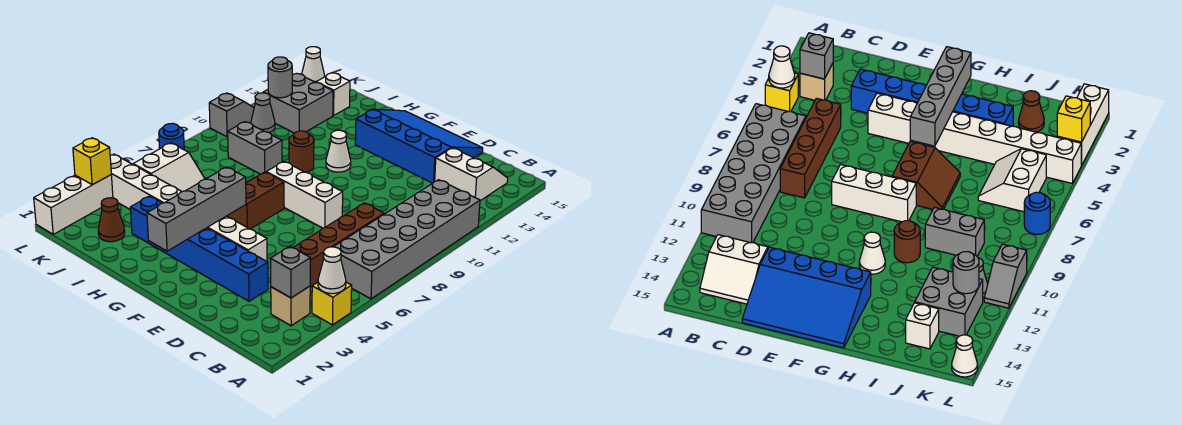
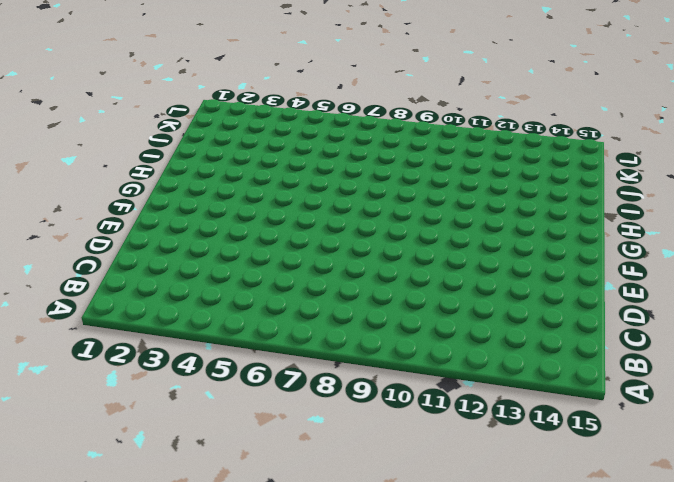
none -> yellow brick A4 level 1
none -> grey brick A6:B11 level 1
none -> tan brick B3 level 1

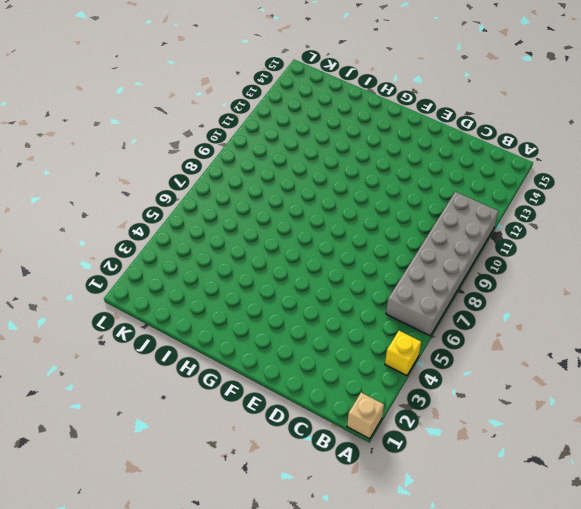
tan brick A1 level 1 -> tan brick B3 level 1
none -> white slope B13:C14 level 1 top 13
none -> brown brick C5:C8 level 1
none -> blue brick D3:I3 level 1

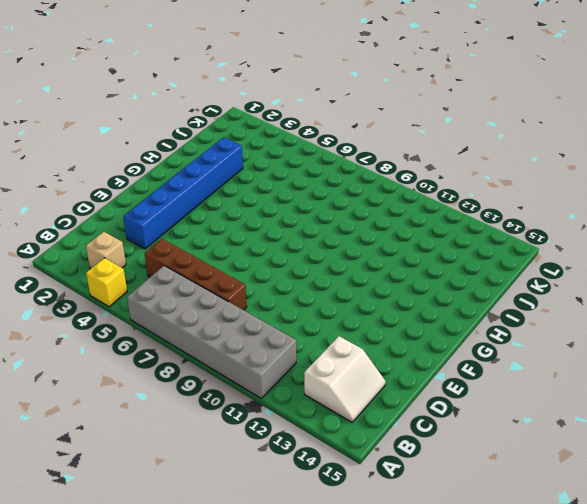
none -> blue slope D13:G15 level 1 top 13
none -> white brick E4:L4 level 1
none -> white brick E8:G8 level 1

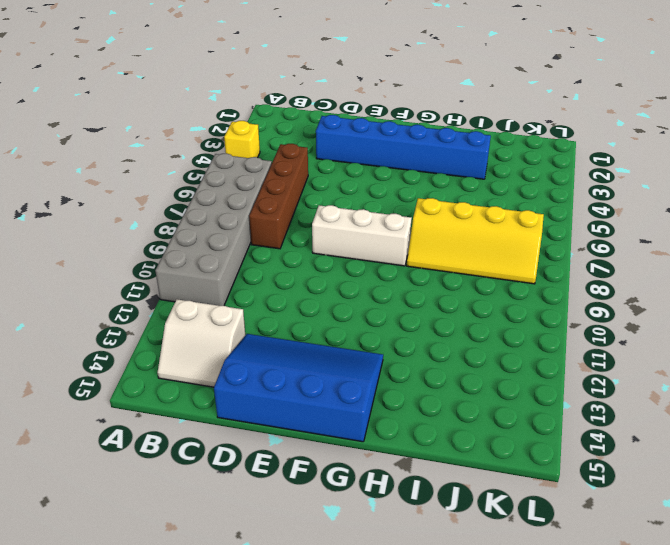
blue slope D13:G15 level 1 top 15 -> blue slope D13:G15 level 1 top 13
yellow slope H7:K8 level 1 top 7 -> brown slope G6:H7 level 1 top G
none -> tan brick B3 level 1
none -> white brick E4:L4 level 1
none -> white cone G11 level 1

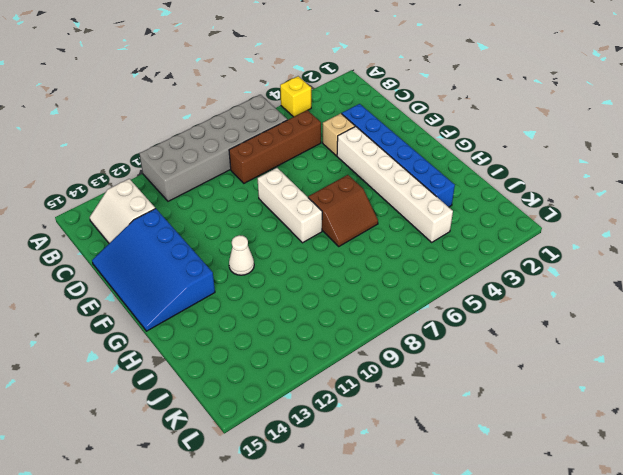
tan brick D4 level 1 -> tan brick B3 level 1
white brick E4:J4 level 1 -> white brick E4:L4 level 1
none -> brown round brick H10 level 1
none -> grey brick I9:J9 level 1
none -> brown cone J2 level 1

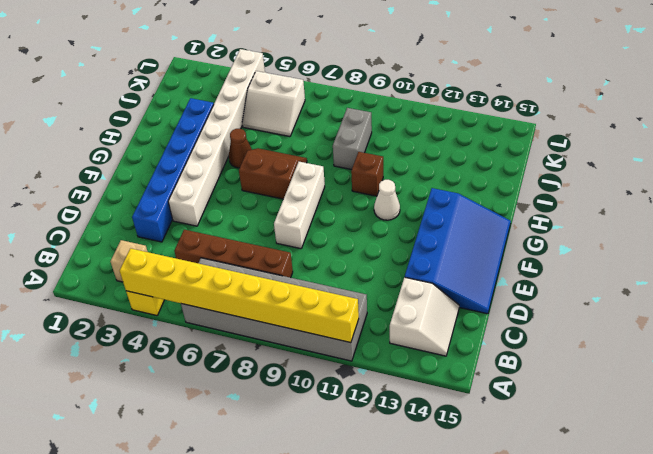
yellow brick A4:A11 level 2 -> white cone A4 level 2
brown cone H5 level 1 -> brown cone J2 level 1
brown brick H10 level 1 -> brown round brick H10 level 1
none -> grey brick J12:K13 level 1
none -> white brick J14 level 1
none -> grey cone K11 level 1

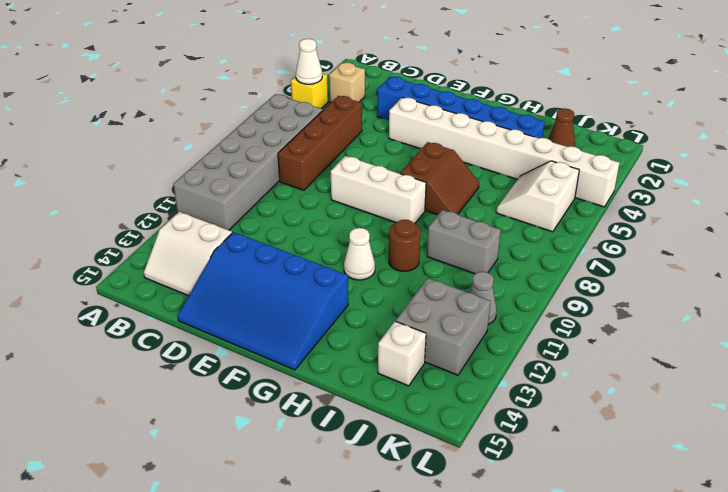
none -> white brick L1:L3 level 1
none -> blue round brick L7 level 1
none -> grey slope L10:L11 level 1 top 10

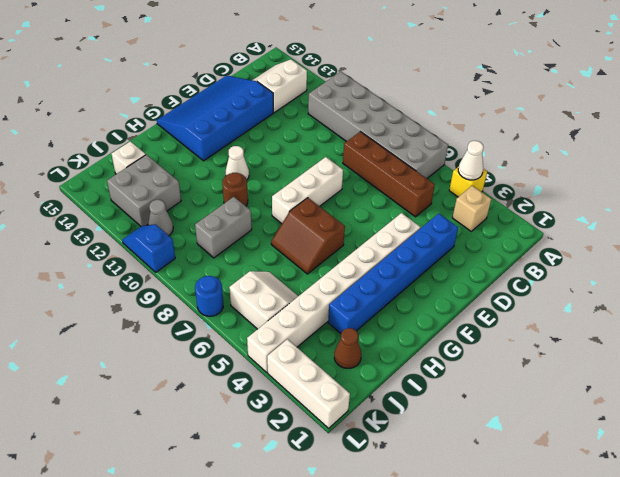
blue slope L10:L11 level 1 top 10 -> grey slope L10:L11 level 1 top 10
none -> white cone L15 level 1
none -> grey brick B3 level 2
none -> grey brick G2:G5 level 2

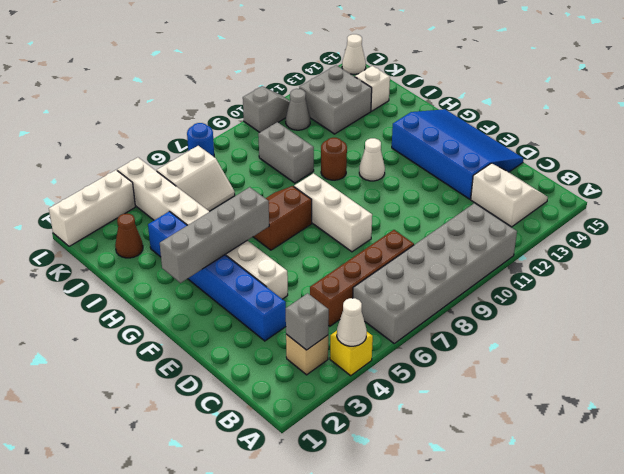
none -> grey round brick K12 level 2
none -> yellow brick L3 level 2

